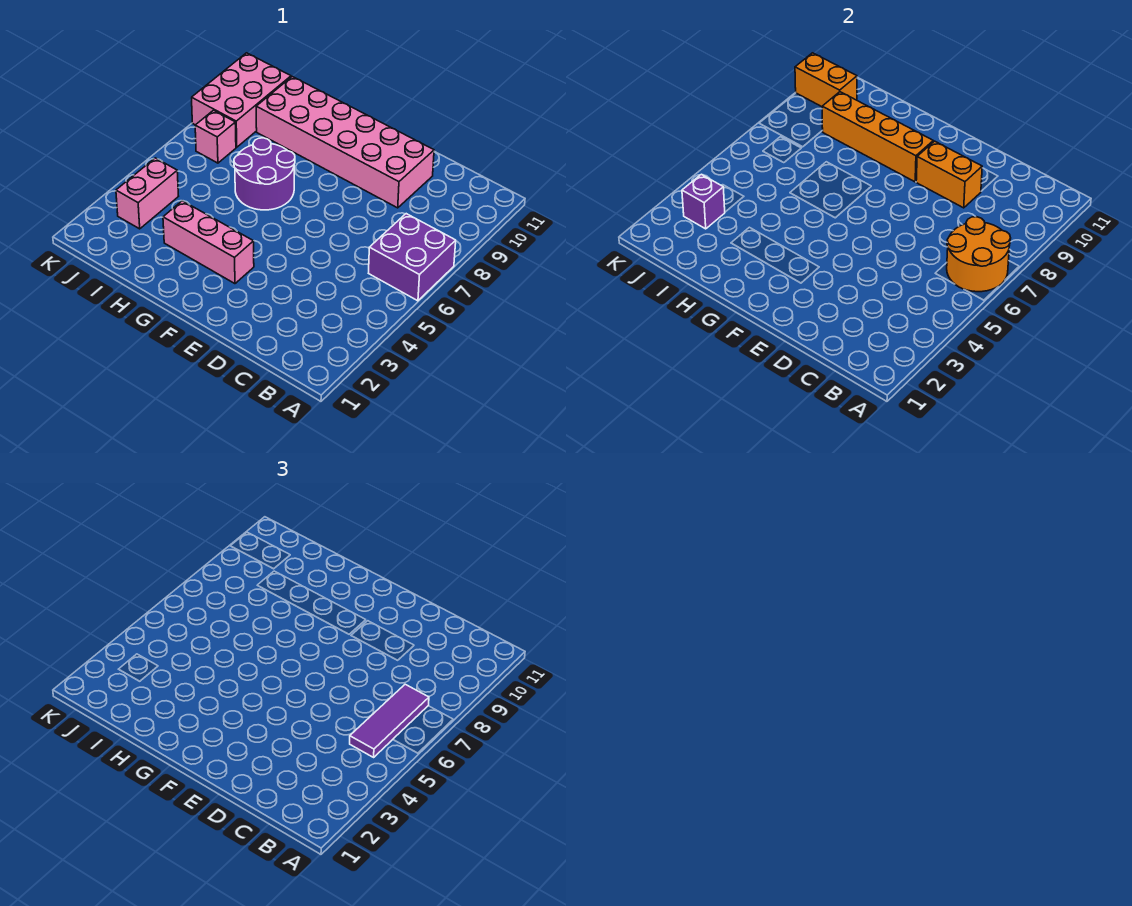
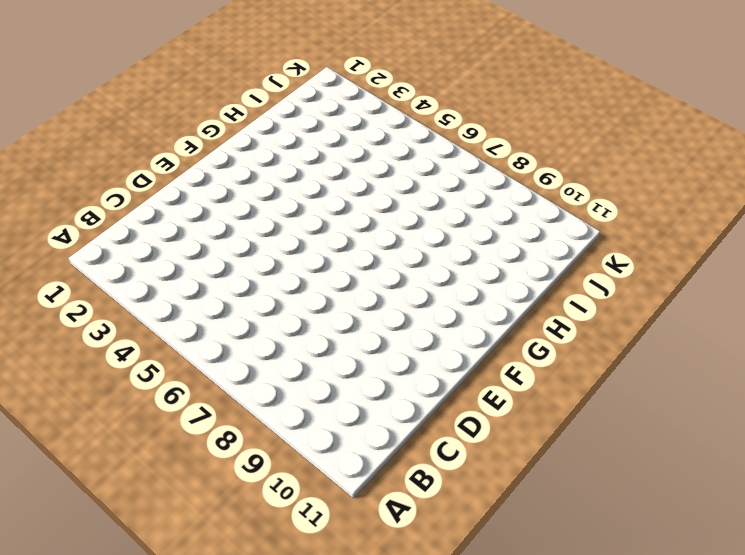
none -> purple brick A6:B7 level 1
none -> pink brick D9:I10 level 1
none -> pink brick F3:H3 level 1

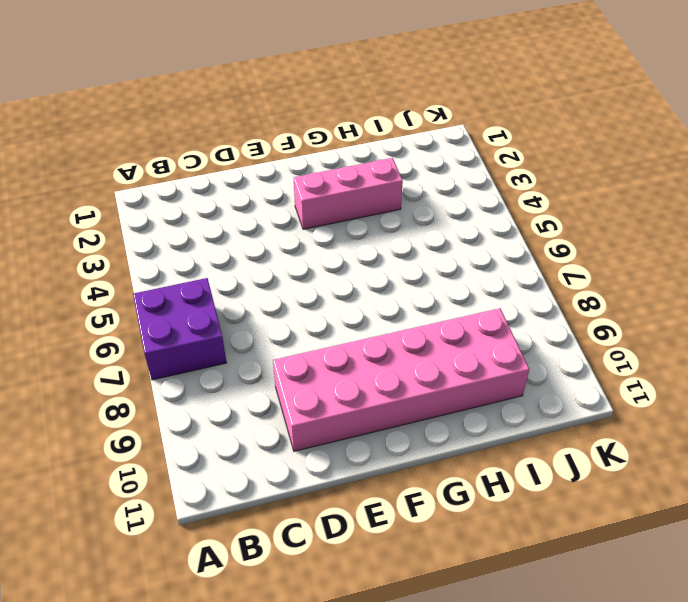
none -> purple round brick G6:H7 level 1
none -> pink brick J3:J4 level 1
none -> pink brick J7 level 1

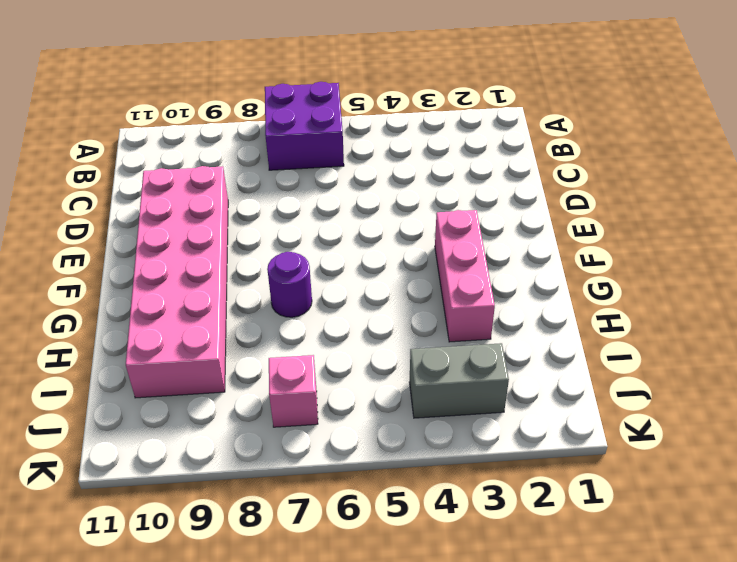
purple round brick G7 level 1 -> purple round brick G6:H7 level 1
grey brick J3:J4 level 1 -> pink brick J3:J4 level 1
none -> pink brick J8:K10 level 1
none -> orange round brick A6:B7 level 2
none -> orange brick D9:E9 level 2

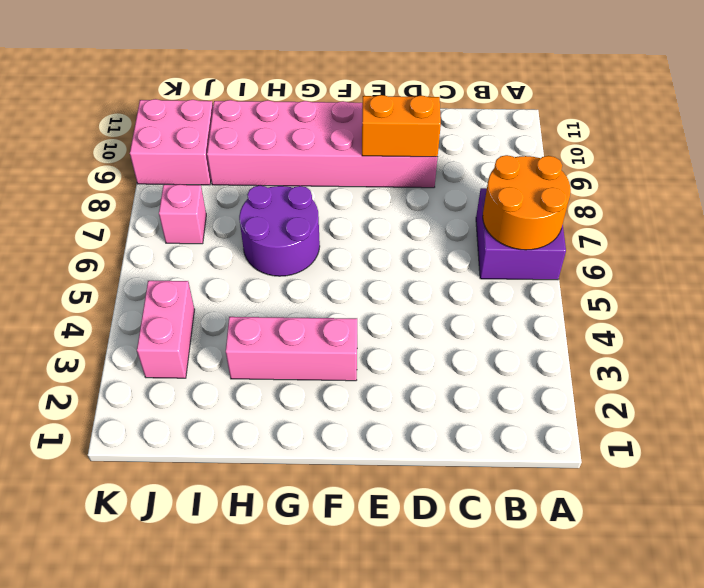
pink brick J9:K10 level 1 -> pink brick J8:K10 level 1
none -> orange brick F9:I9 level 2
none -> purple brick J3 level 2
none -> orange brick J10:K10 level 2

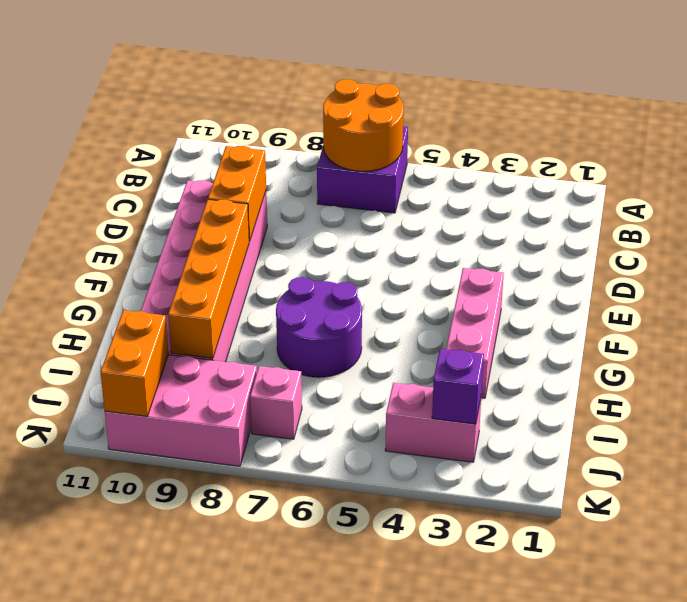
none -> purple tile B5:B7 level 3

